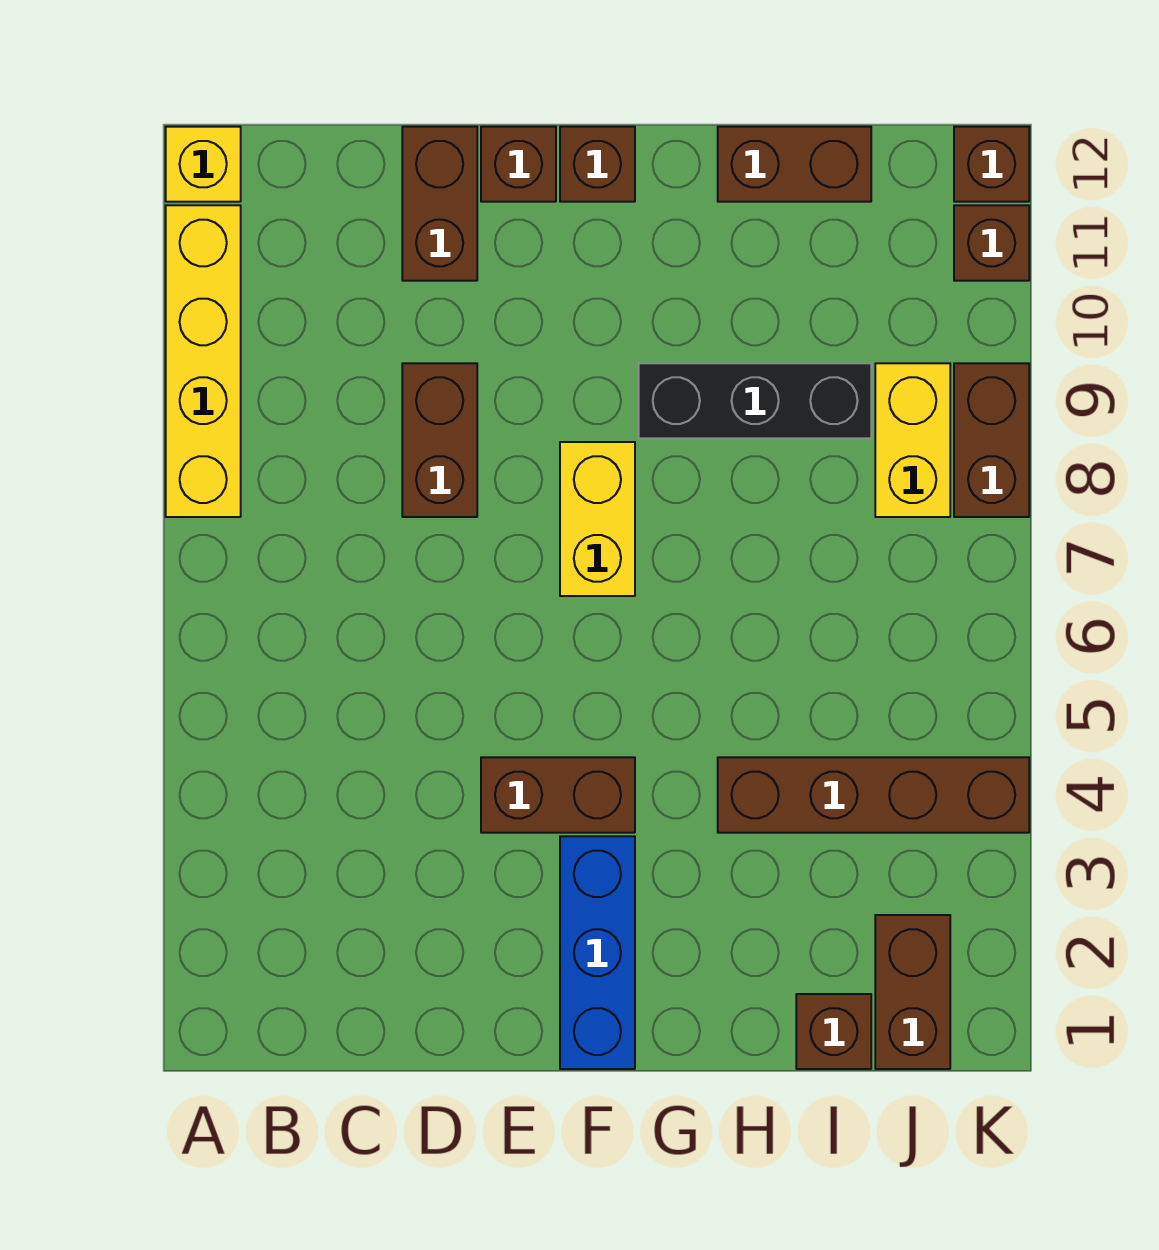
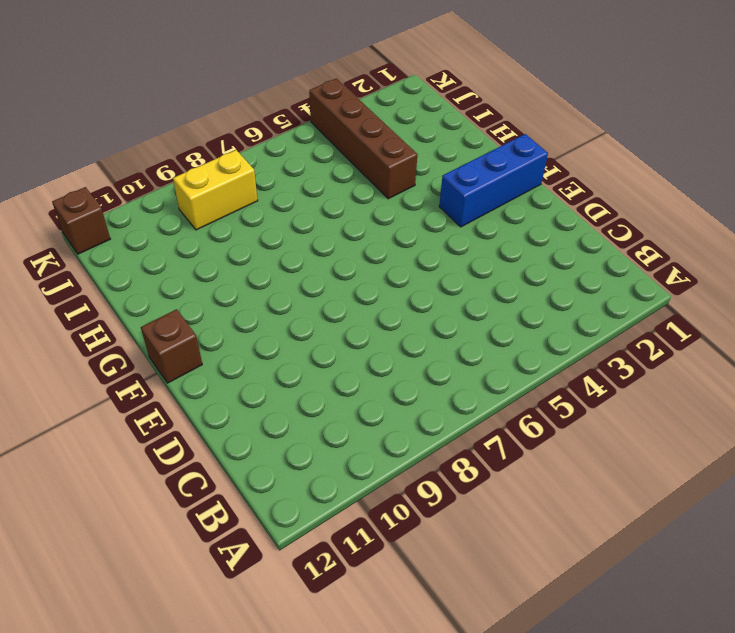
none -> yellow brick A8:A11 level 1
none -> yellow brick A12 level 1
none -> brown brick D8:D9 level 1

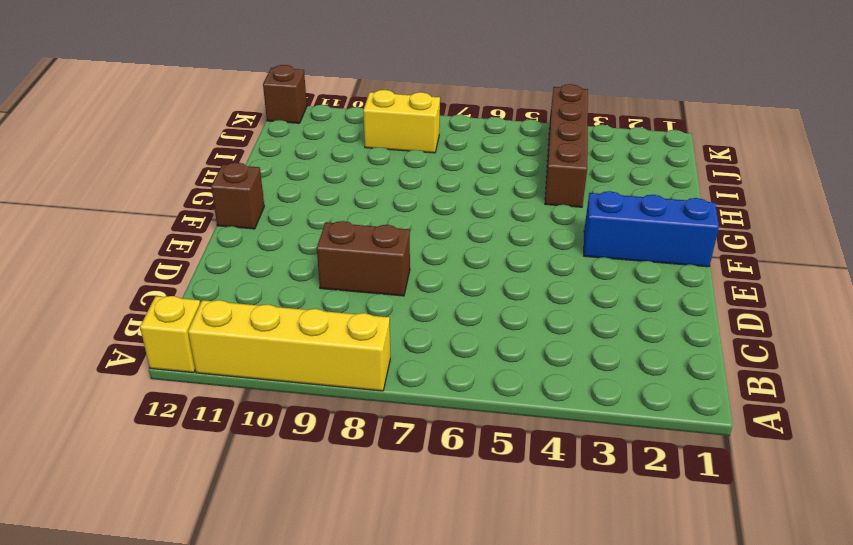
none -> brown brick D11:D12 level 1
none -> brown brick E4:F4 level 1
none -> brown brick E12 level 1

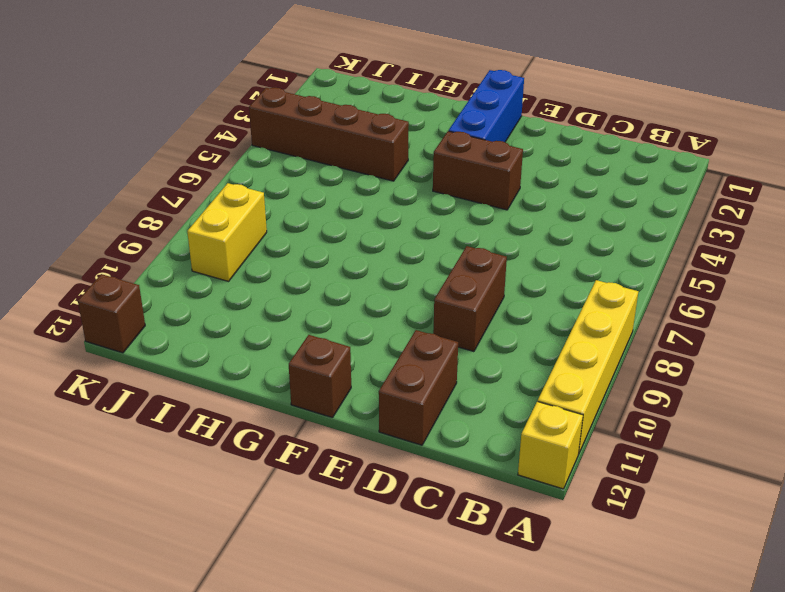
none -> brown brick E12 level 1
none -> yellow brick F7:F8 level 1
none -> black brick G9:I9 level 1

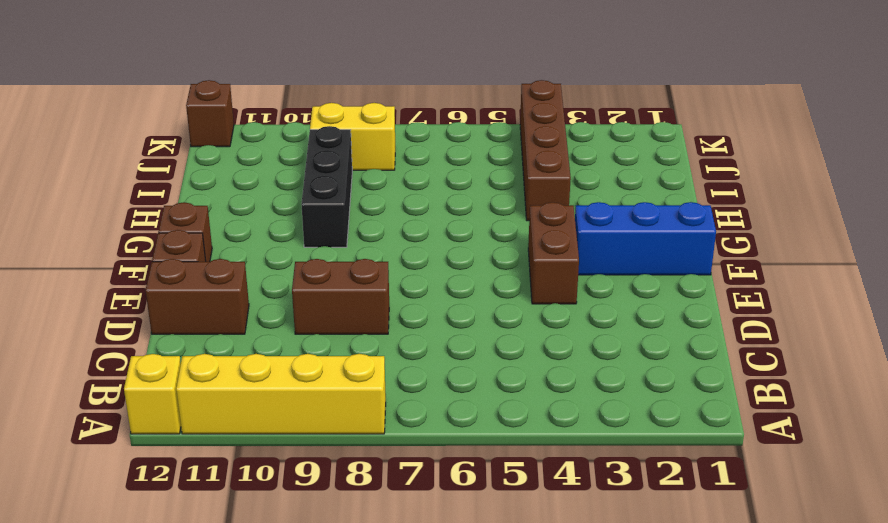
none -> yellow brick F7:F8 level 1
none -> brown brick H12:I12 level 1
none -> brown brick I1 level 1

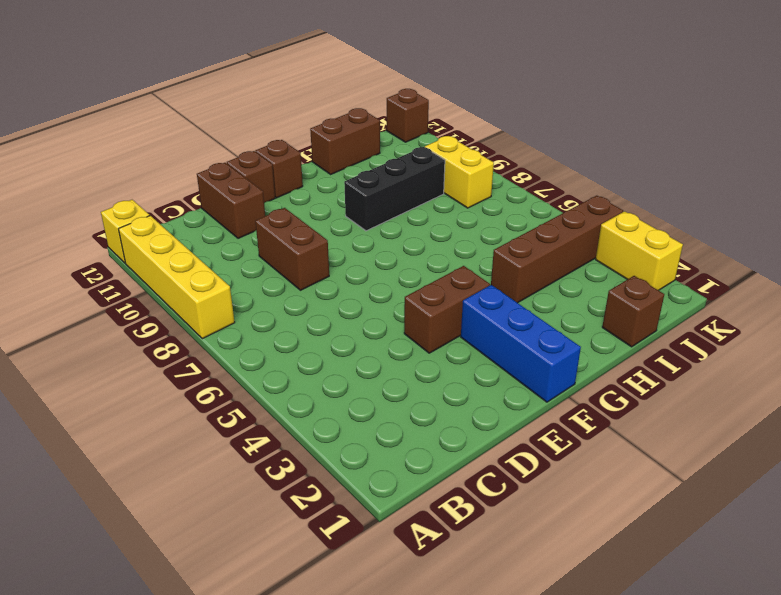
yellow brick K2:K3 level 1 -> yellow brick F7:F8 level 1
none -> brown brick J1:J2 level 1
none -> brown brick K8:K9 level 1
none -> brown brick K11 level 1

